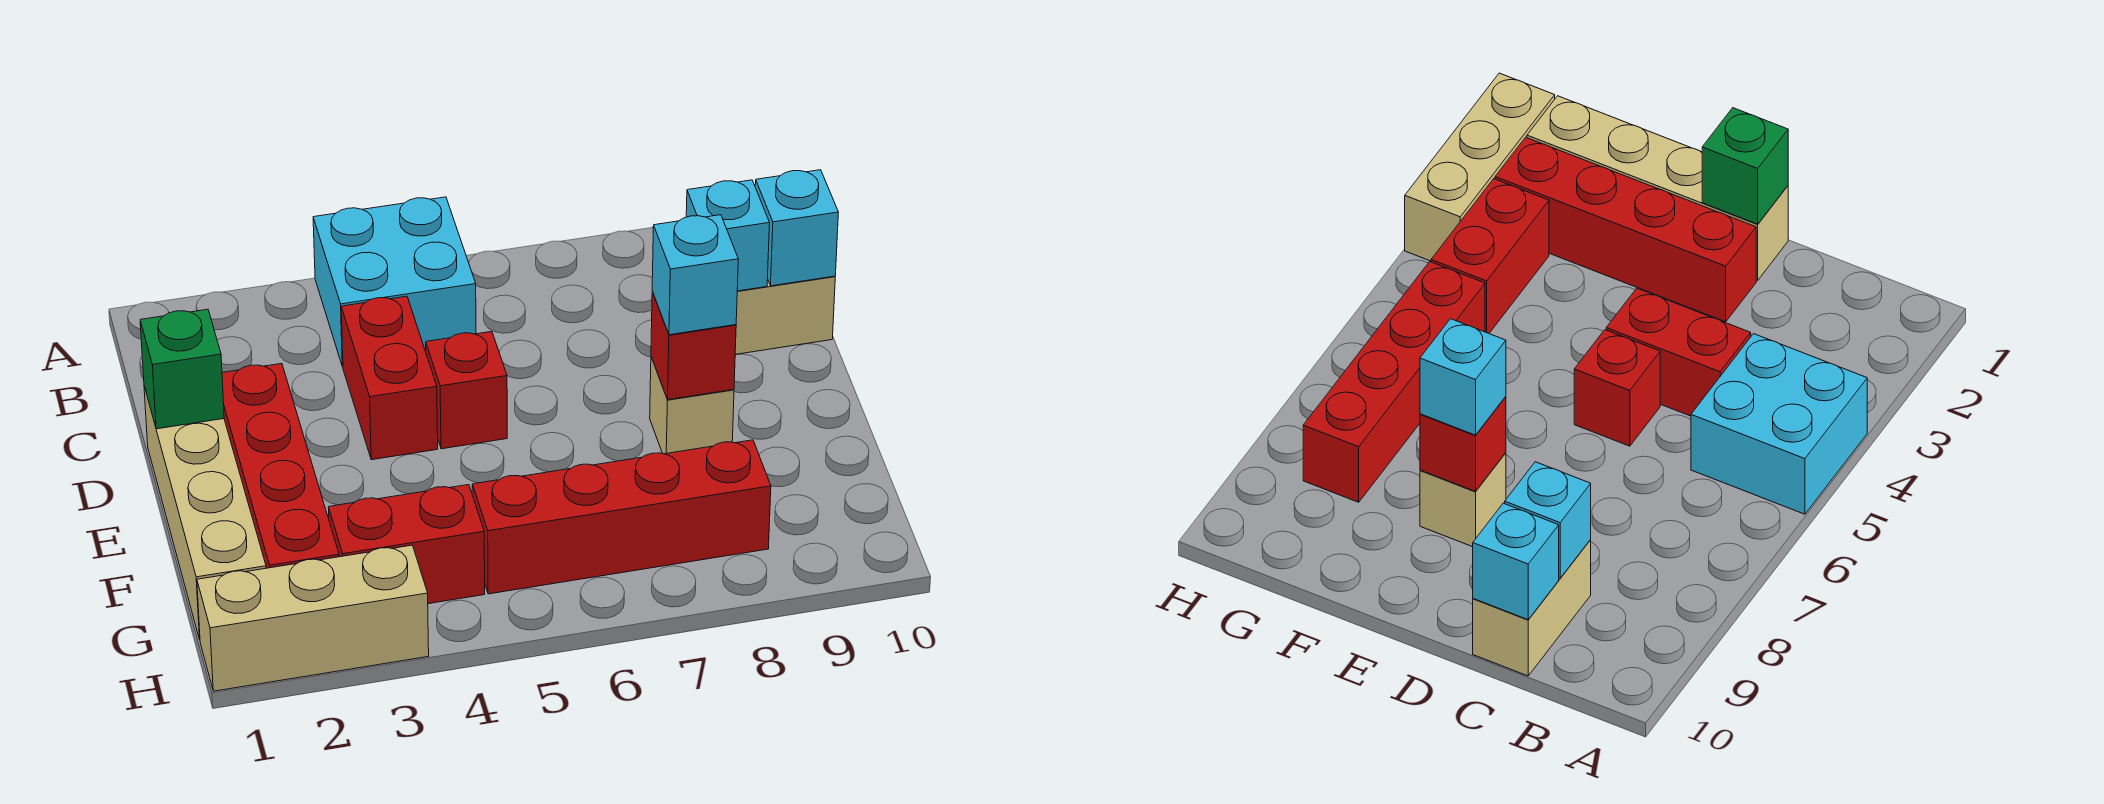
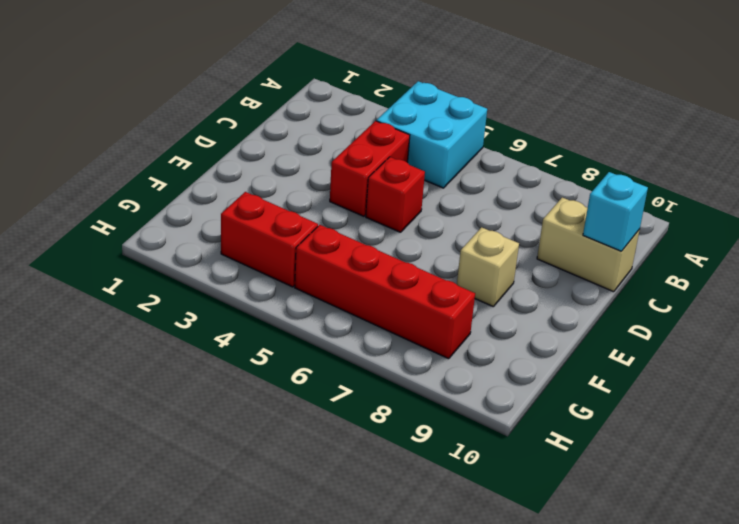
none -> tan brick D1:G1 level 1
none -> red brick D2:G2 level 1
none -> tan brick H1:H3 level 1

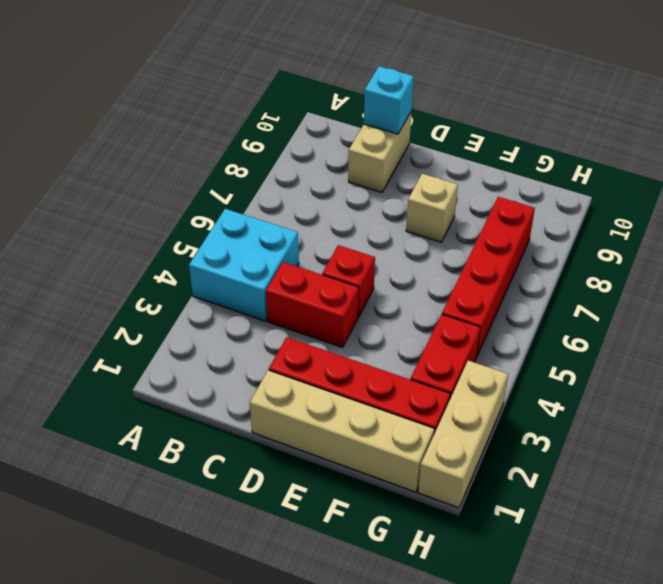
none -> cyan brick C9 level 2
none -> green brick D1 level 2
none -> red brick E8 level 2

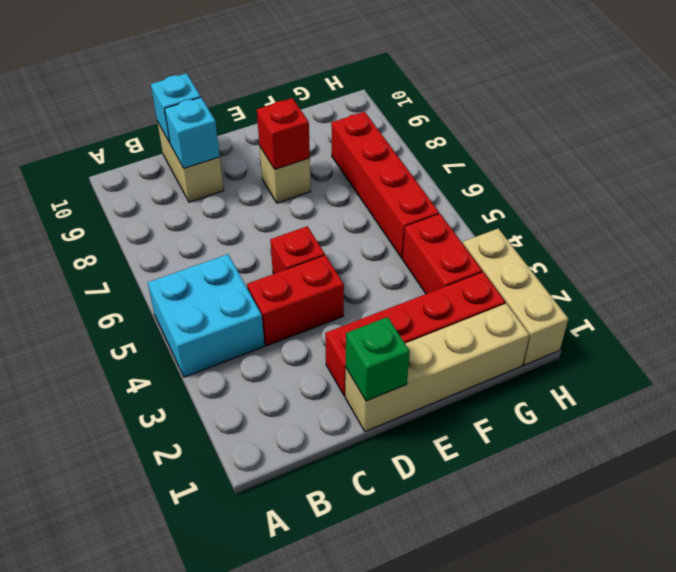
none -> cyan brick E8 level 3

